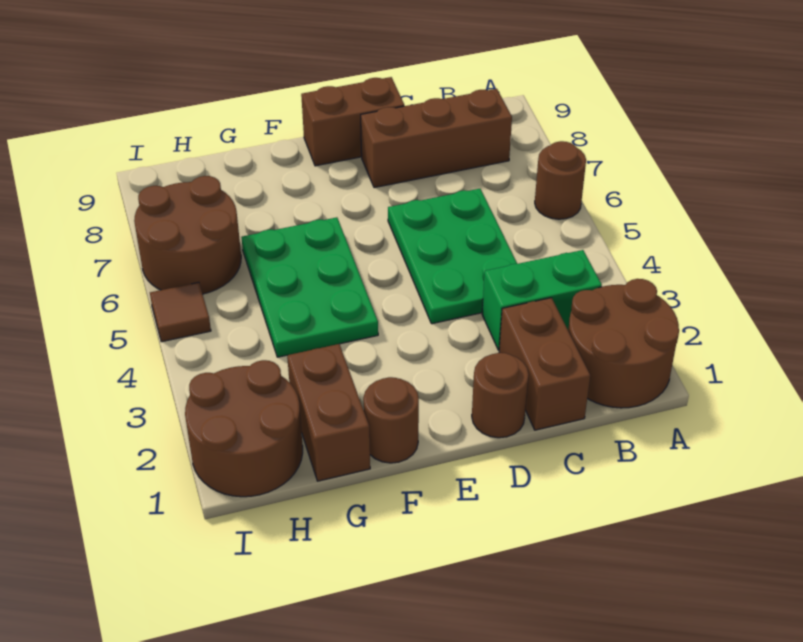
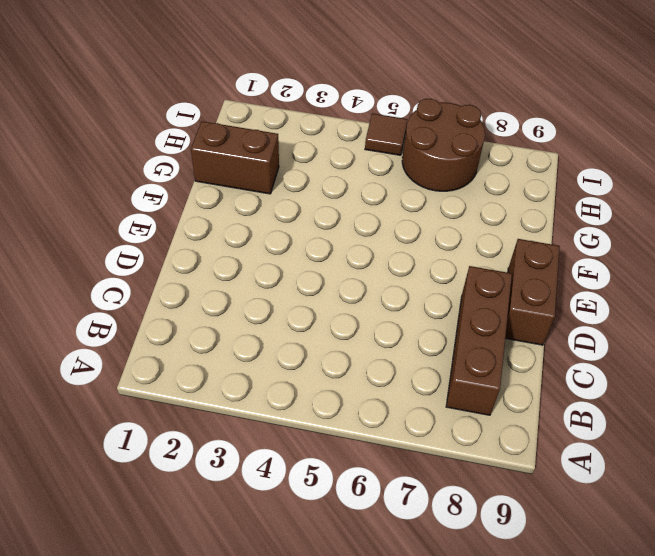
none -> brown round brick A1:B2 level 1
none -> brown round brick A6 level 1
none -> green brick B3:C3 level 1

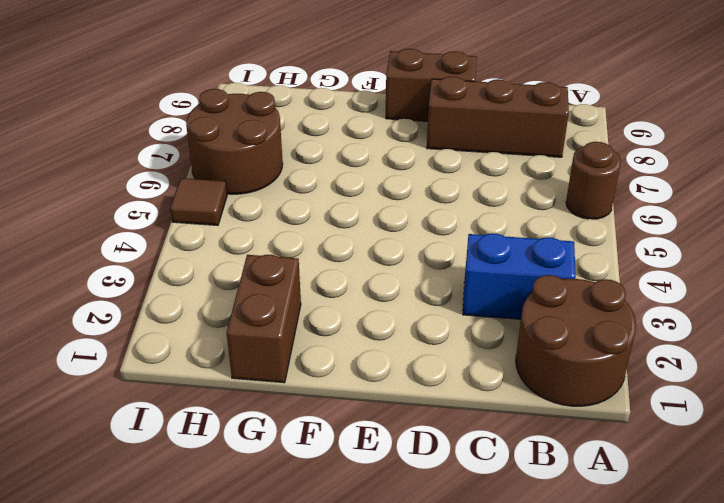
blue brick B3:C3 level 1 -> green brick B3:C3 level 1
none -> brown brick C1:C2 level 1
none -> green plate C4:D6 level 1
none -> brown round brick D1 level 1

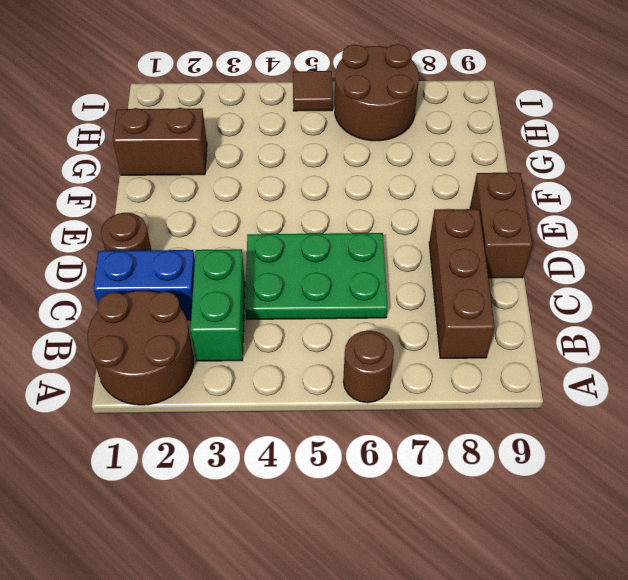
blue brick C1:C2 level 1 -> brown brick C1:C2 level 1
none -> brown round brick F1 level 1
none -> green plate F4:G6 level 1
none -> brown round brick H1:I2 level 1

